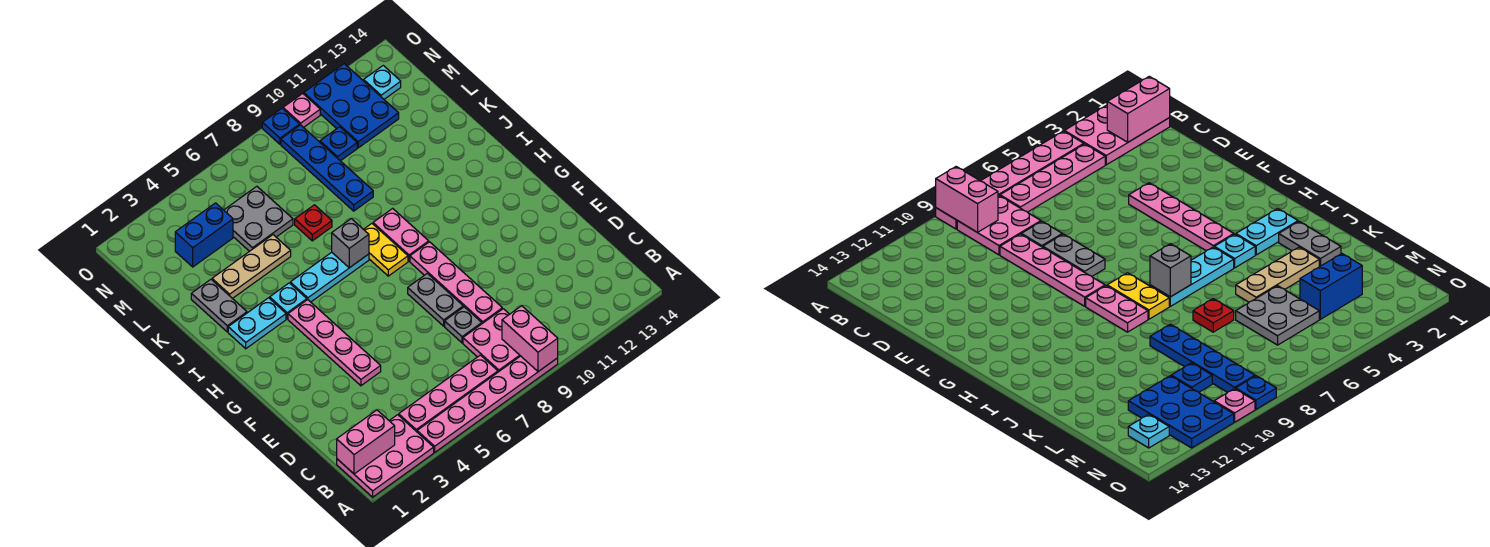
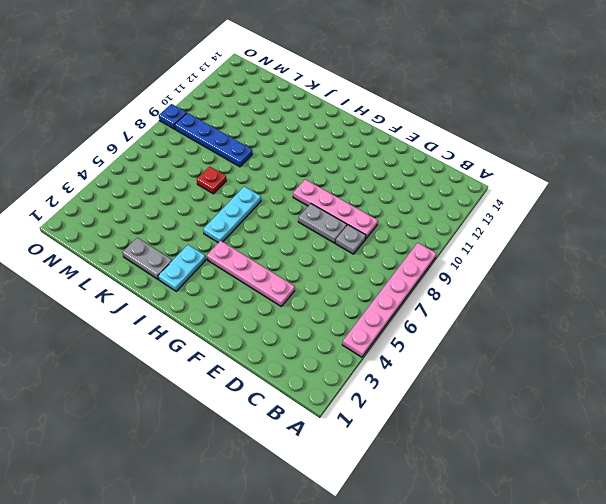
none -> pink plate A1:B3 level 1
none -> pink plate B4:B7 level 1
none -> pink plate B8:C9 level 1

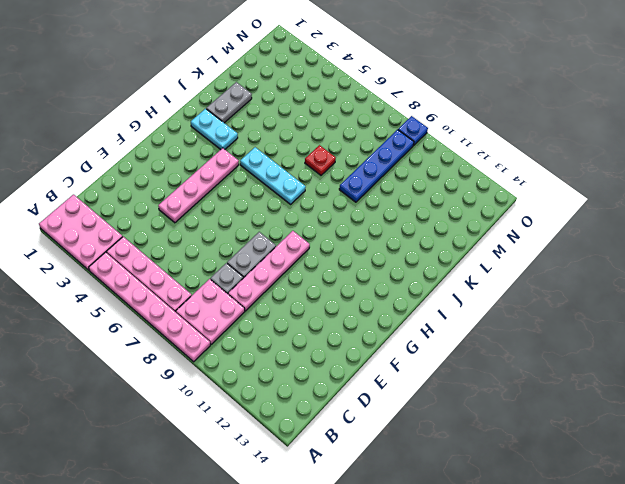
none -> yellow plate H8:I8 level 1
none -> pink plate H9:I9 level 1
none -> cyan plate I4 level 1

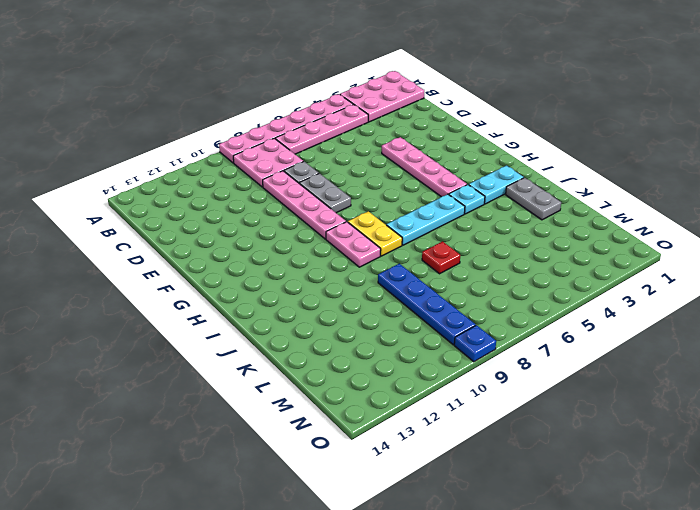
none -> tan plate K3:K5 level 1
none -> grey plate L5:M6 level 1
none -> blue brick M3:M4 level 1

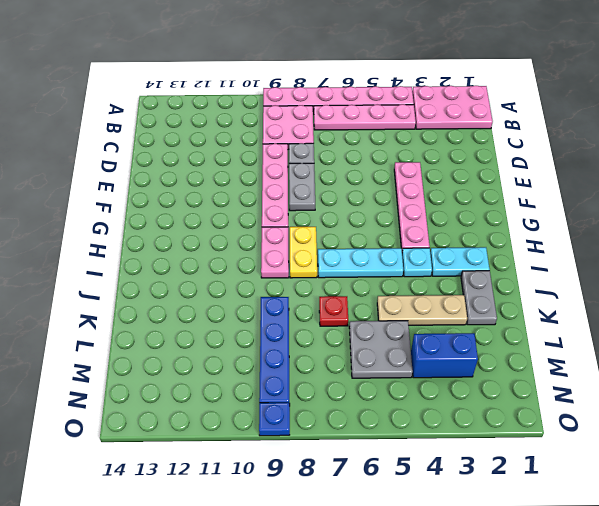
none -> blue plate M10 level 1
none -> blue plate M11:O12 level 1
none -> cyan plate N13 level 1

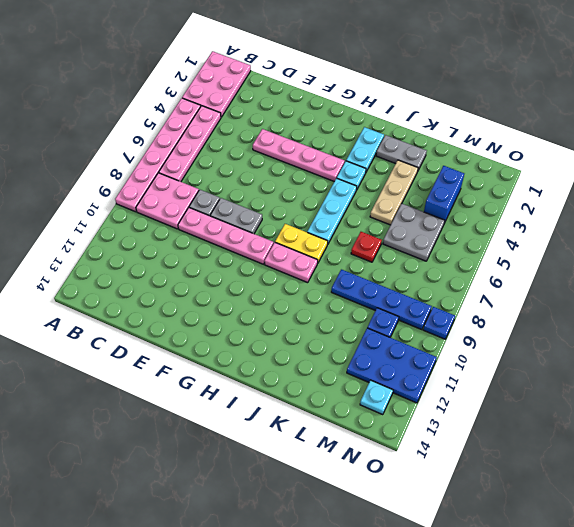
none -> pink plate O10 level 1
none -> pink brick A9:B9 level 2
none -> pink brick B1:B2 level 2

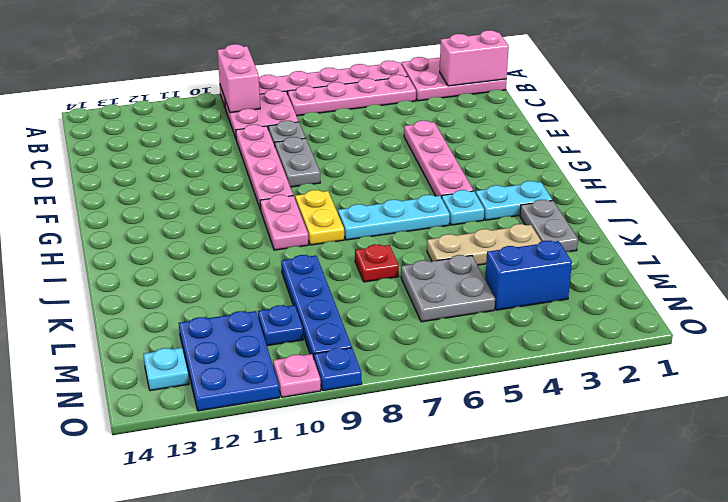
none -> grey brick I7 level 2

